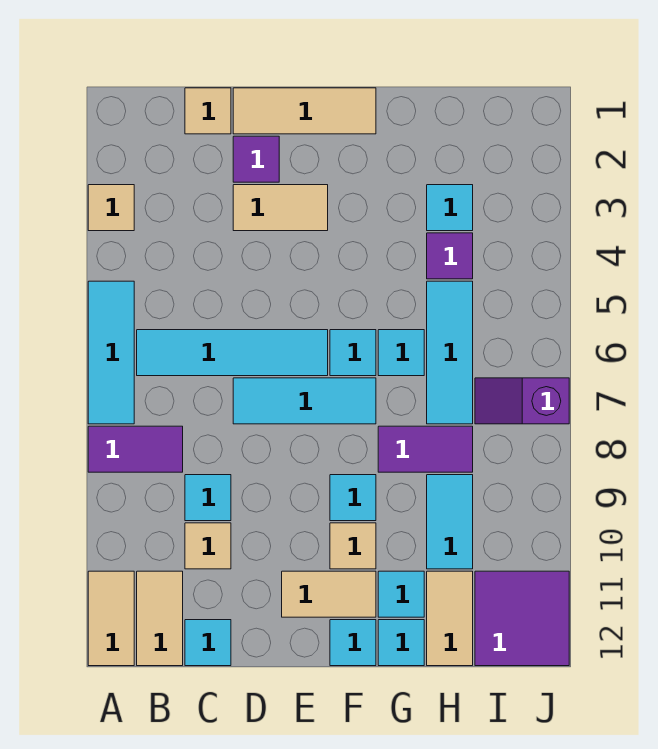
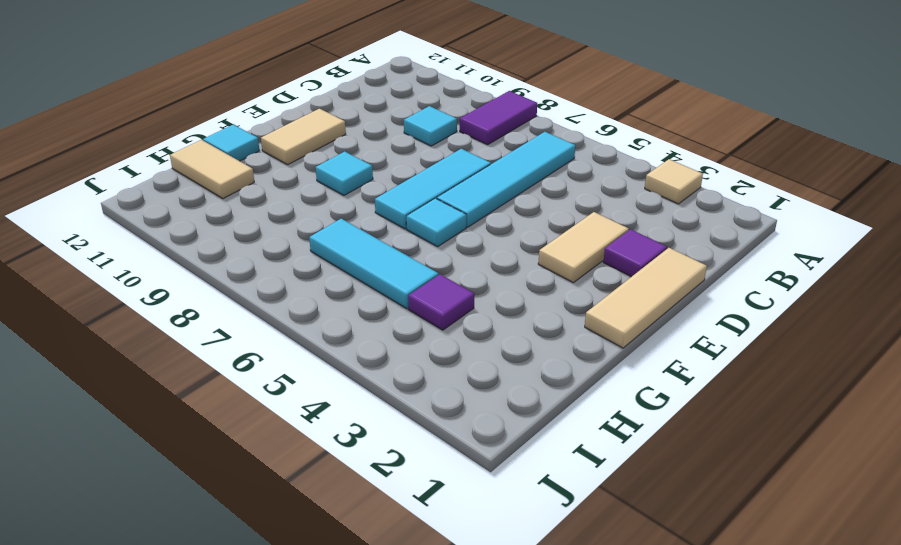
none -> cyan tile A5:A7 level 1
none -> tan tile A11:A12 level 1
none -> tan tile B11:B12 level 1
none -> tan tile C1 level 1

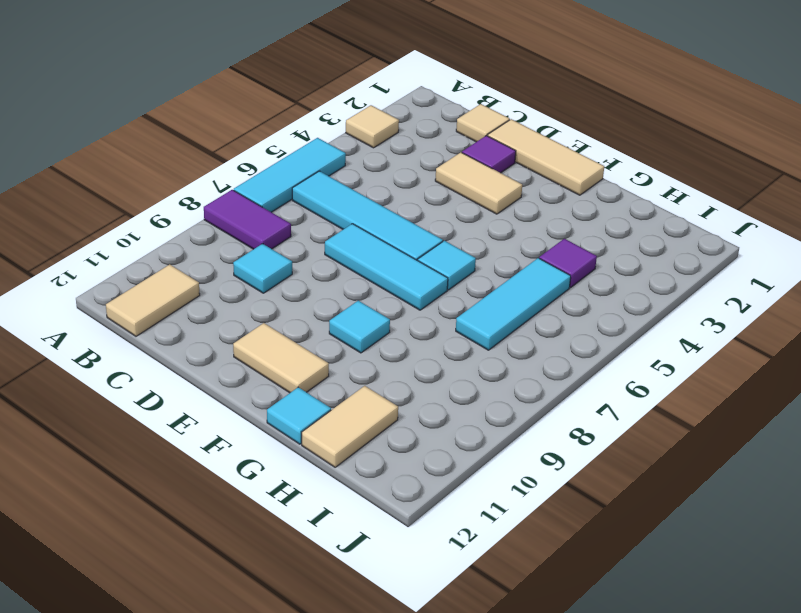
none -> tan tile A11:A12 level 1
none -> tan tile C10 level 1
none -> cyan tile C12 level 1
none -> tan tile F10 level 1

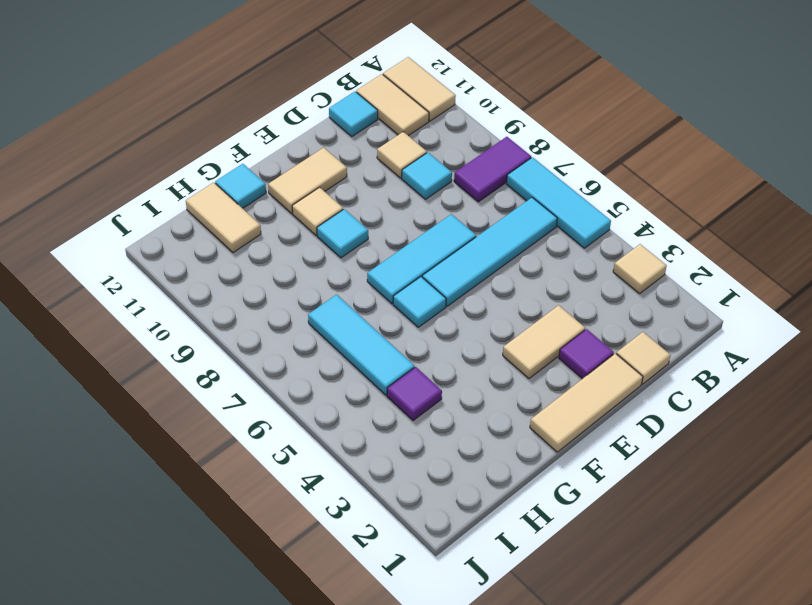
none -> cyan tile F12 level 1
none -> cyan tile G6 level 1
none -> purple tile G8:H8 level 1
none -> cyan tile G11 level 1

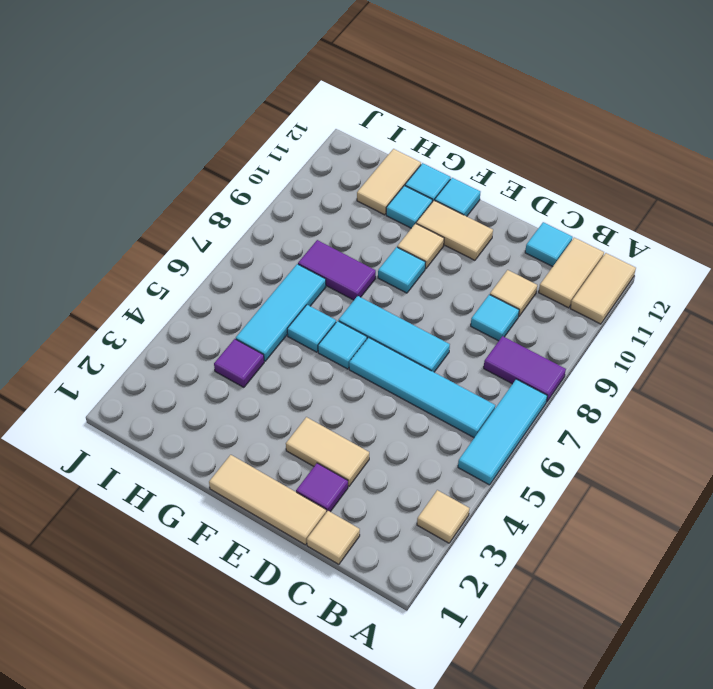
none -> cyan tile H3 level 1
none -> cyan tile H9:H10 level 1
none -> purple slope I7:J7 level 1 top J
none -> purple tile I11:J12 level 1

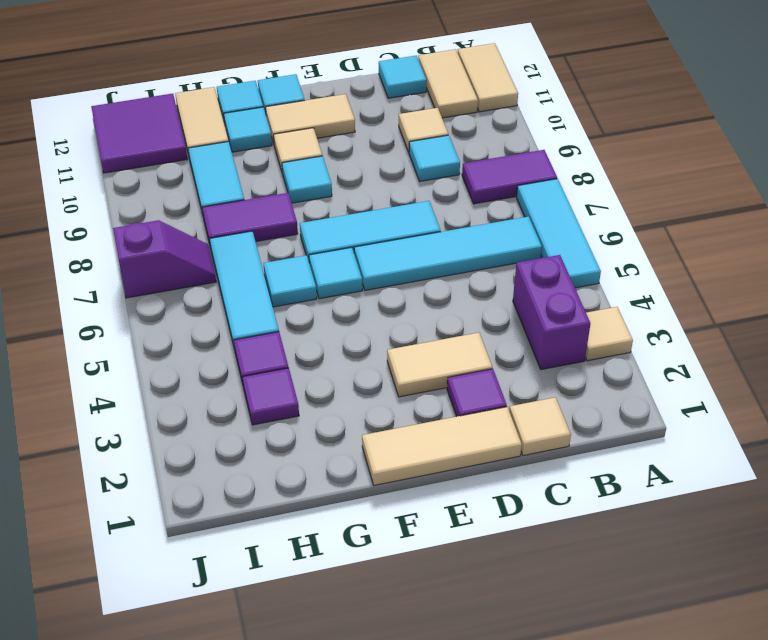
purple brick B3:B4 level 1 -> none
purple tile H3 level 1 -> cyan tile H3 level 1

